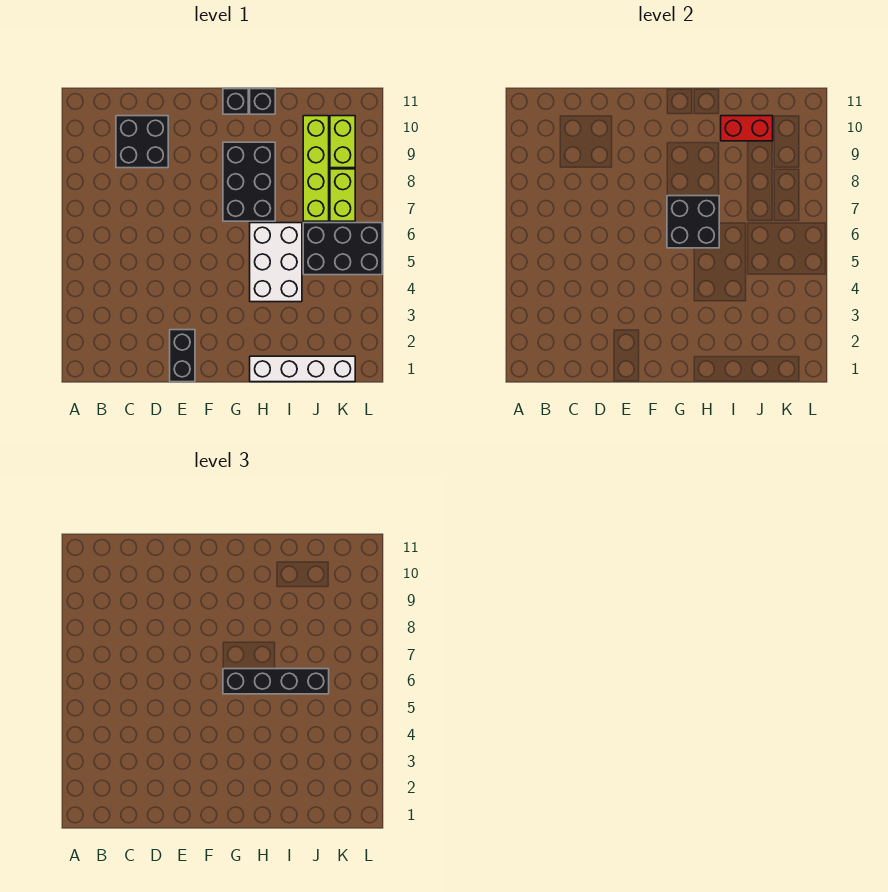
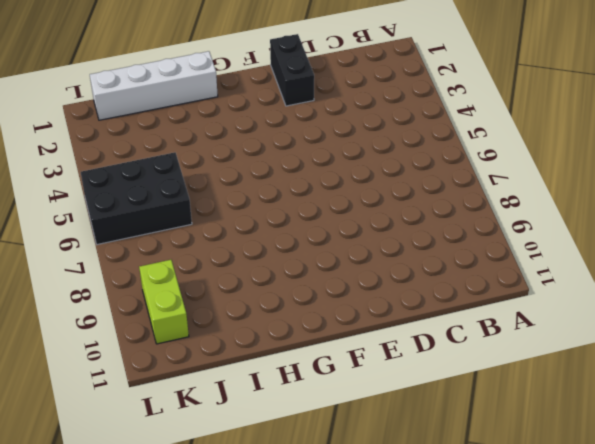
none -> black brick C9:D10 level 1
none -> black brick G7:H9 level 1
none -> black brick G11 level 1

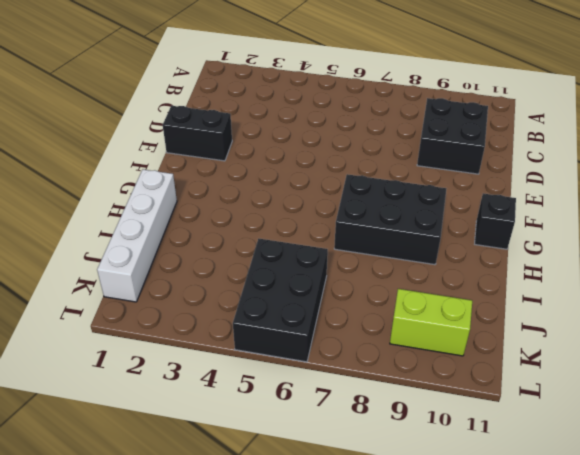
none -> white brick H4:I6 level 1
none -> black brick H11 level 1
none -> lime brick J7:J10 level 1

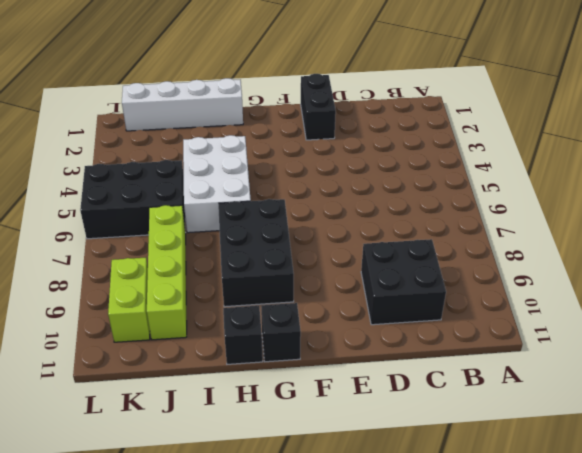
none -> lime brick K7:K8 level 1
none -> black brick G6:H7 level 2
none -> red brick I10:J10 level 2

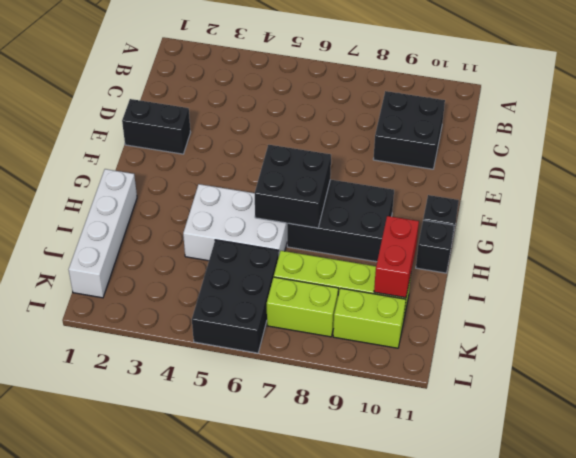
none -> black brick G6:J6 level 3

